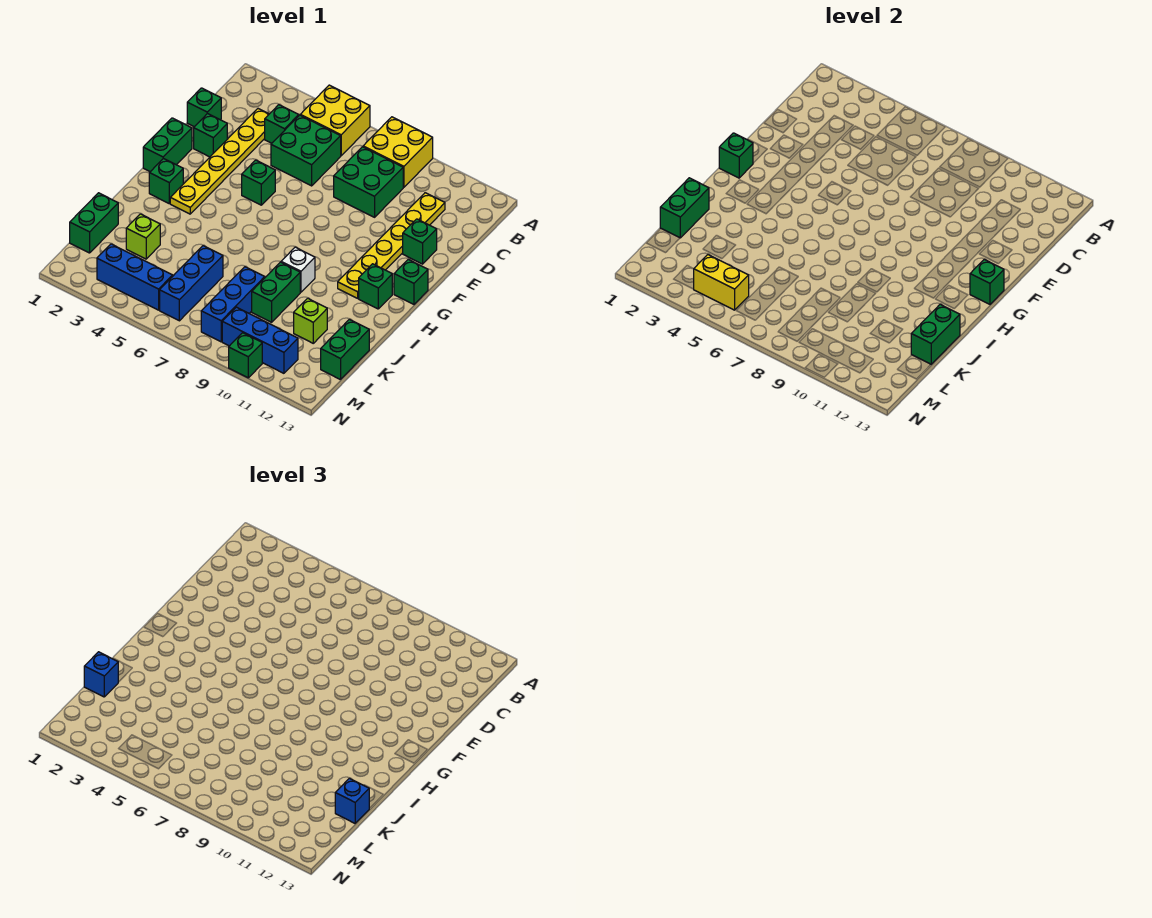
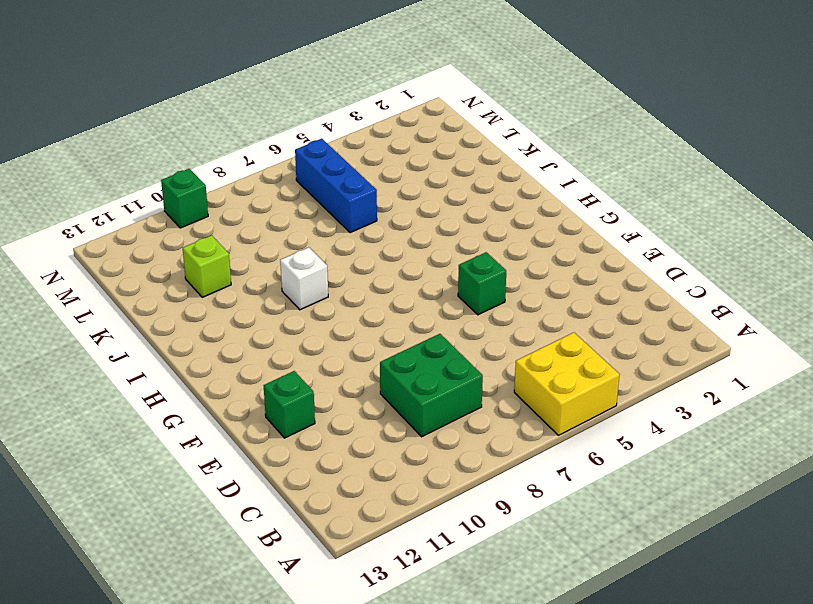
none -> yellow brick A8:B9 level 1
none -> yellow plate C3:H3 level 1
none -> green brick C4 level 1
none -> green brick C5:D6 level 1

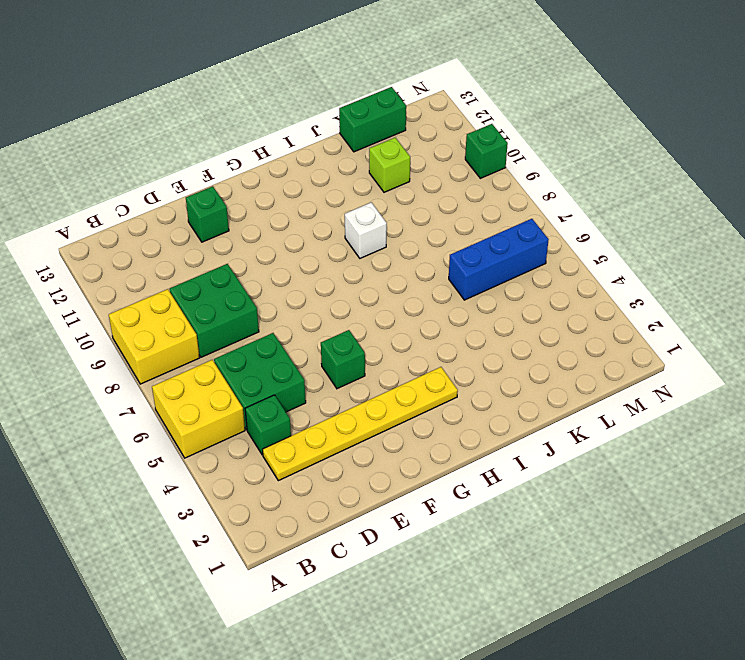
none -> yellow plate C11:H11 level 1
none -> green brick D1 level 1
none -> green brick E2 level 1
none -> green brick F1:G1 level 1

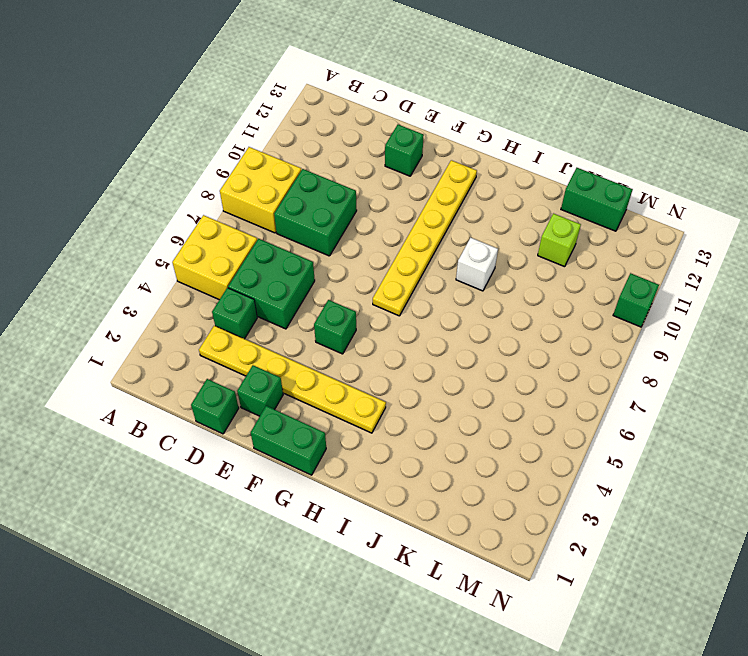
yellow plate G7:G12 level 1 -> yellow plate C11:H11 level 1
none -> green brick G13 level 1
none -> green brick H2 level 1
none -> green brick H12 level 1
none -> green brick J9:K9 level 1

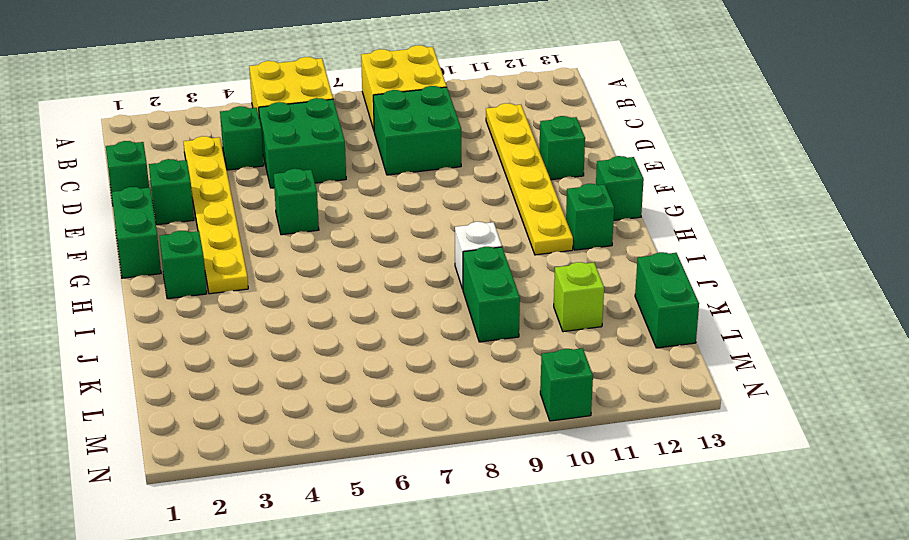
none -> green brick K1:L1 level 1
none -> lime brick K3 level 1
none -> blue brick K6:M6 level 1
none -> blue brick K8:M8 level 1

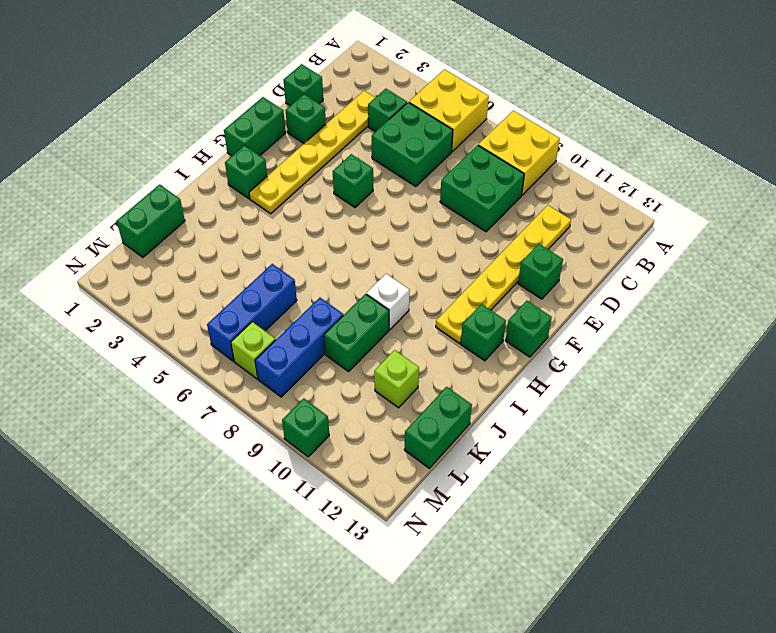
lime brick M7 level 1 -> lime brick K3 level 1
none -> blue brick M3:M5 level 1
none -> blue brick M9:M11 level 1
none -> green brick G1 level 2
none -> green brick G13 level 2

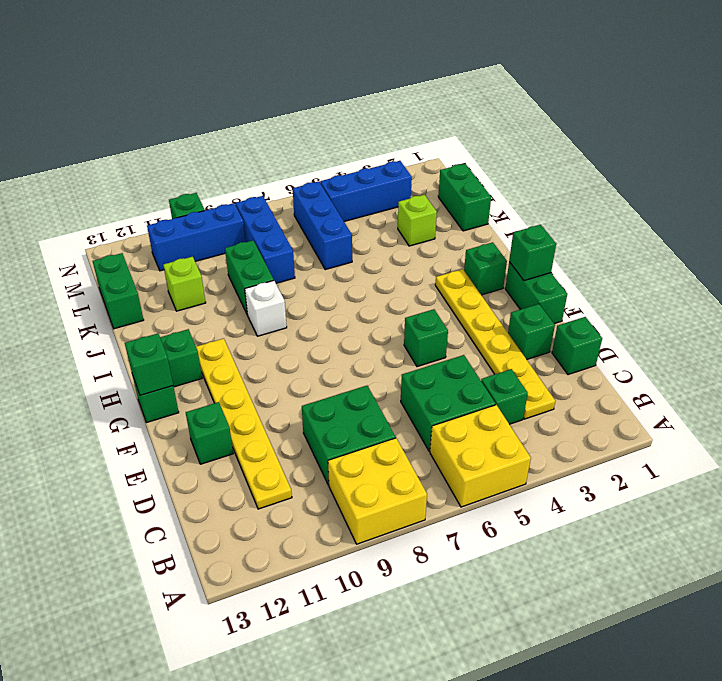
none -> green brick J1:K1 level 2
none -> green brick J13:K13 level 2
none -> yellow brick M4:M5 level 2
none -> blue brick K1 level 3

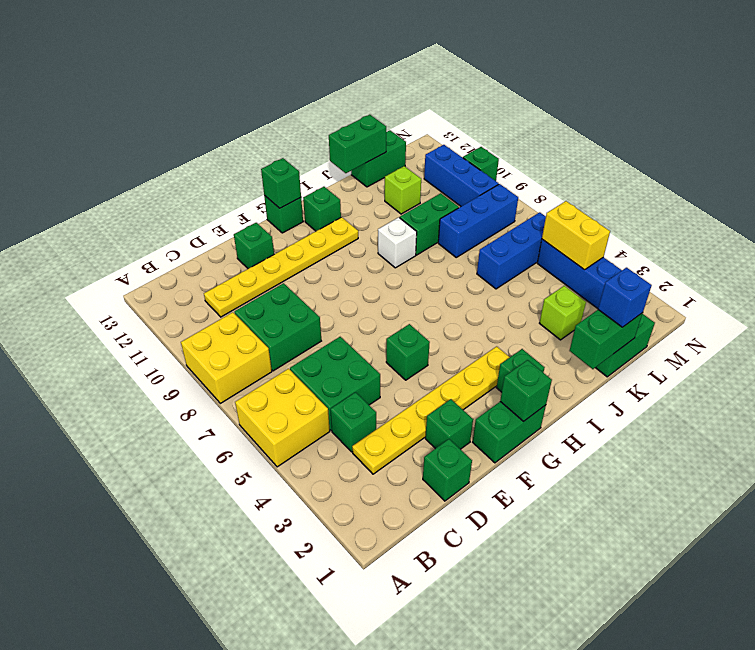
none -> blue brick K13 level 3

